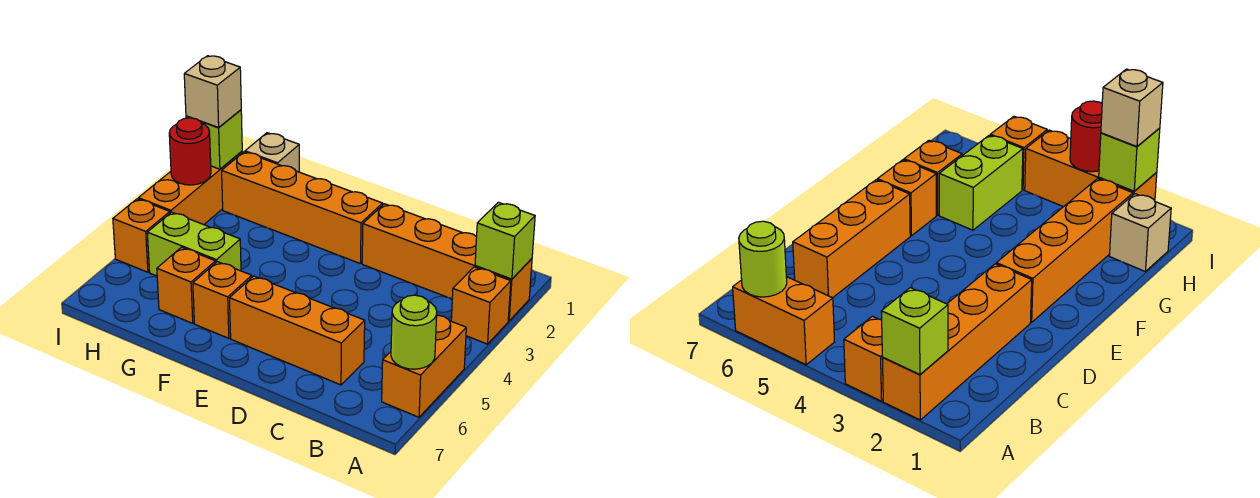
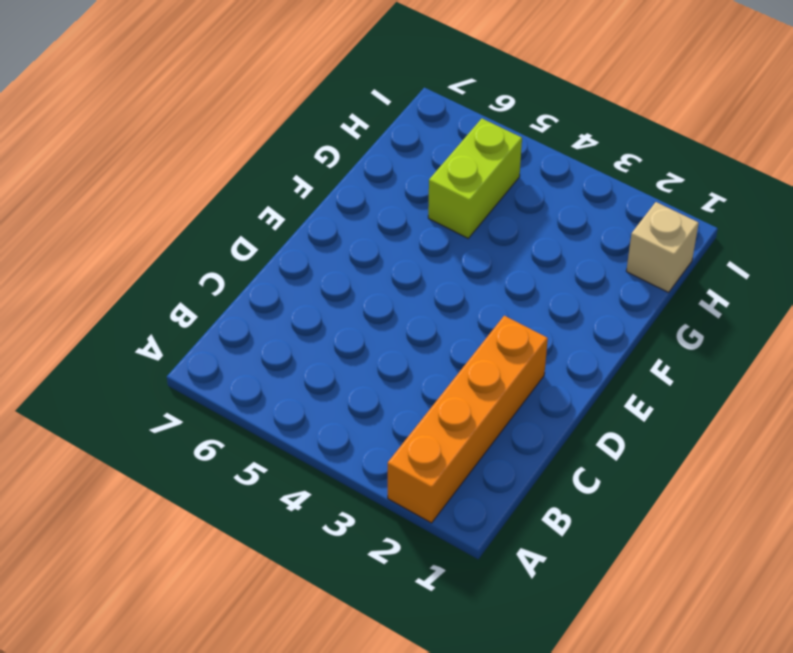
none -> orange brick A3 level 1
none -> orange brick A5:A6 level 1
none -> orange brick C6:E6 level 1

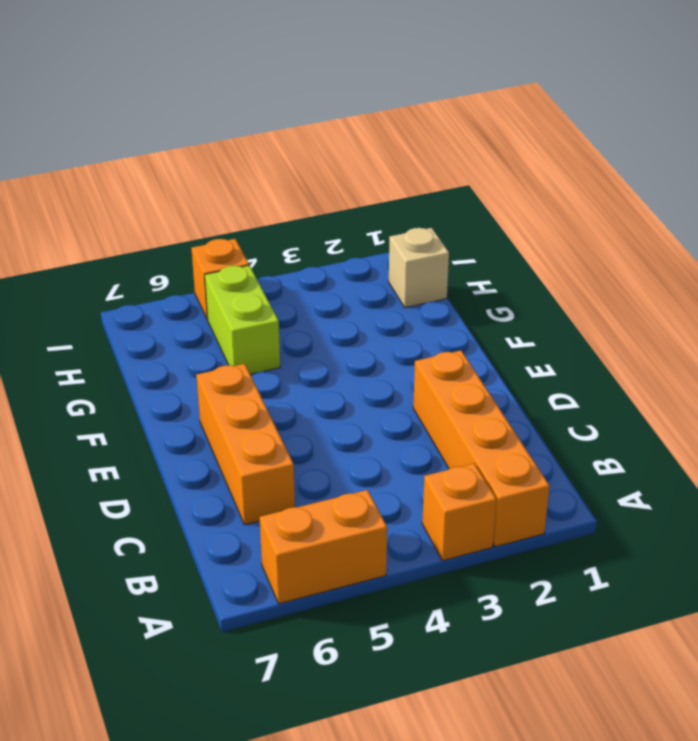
none -> orange brick E2:H2 level 1
none -> orange brick F6 level 1
none -> orange brick G6 level 1

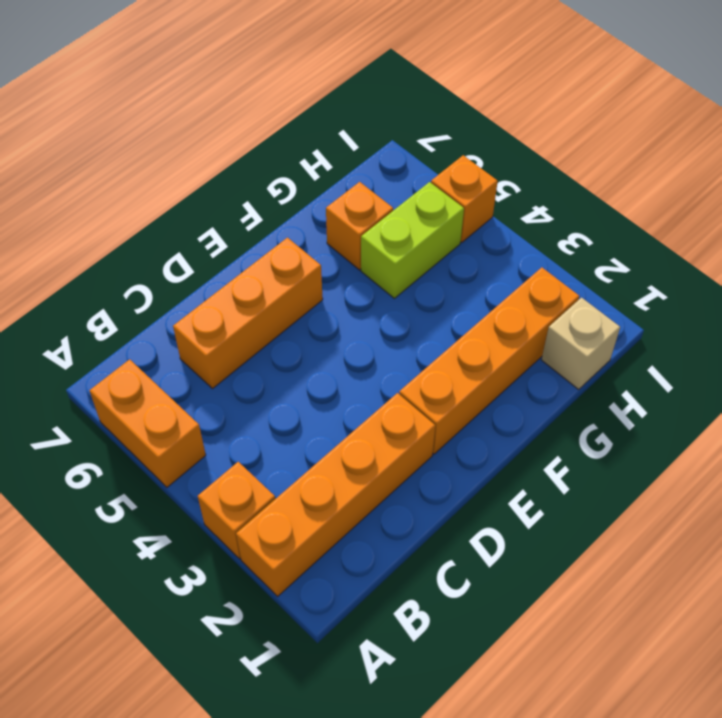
none -> orange brick F6 level 1
none -> orange brick I2:I4 level 1
none -> lime brick A2 level 2

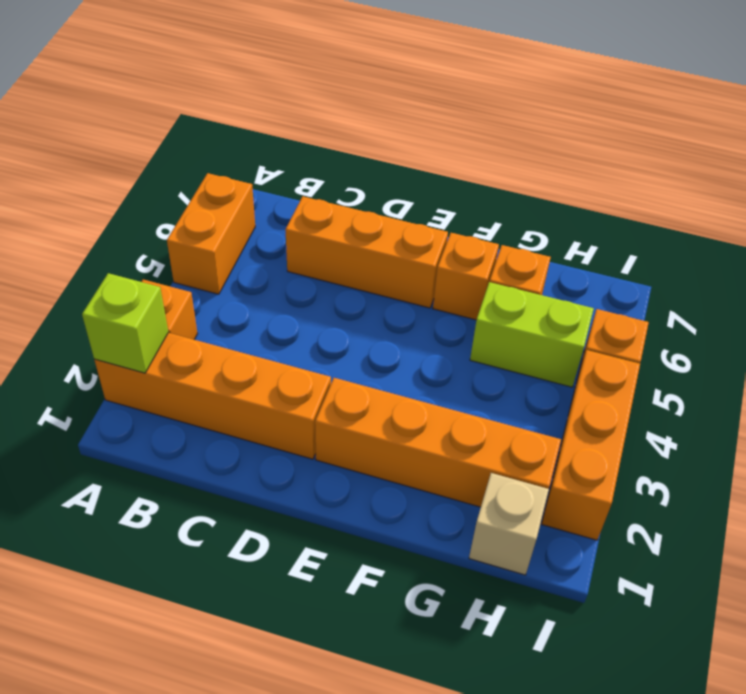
none -> lime round brick A6 level 2
none -> lime brick I2 level 2
none -> red round brick I3 level 2

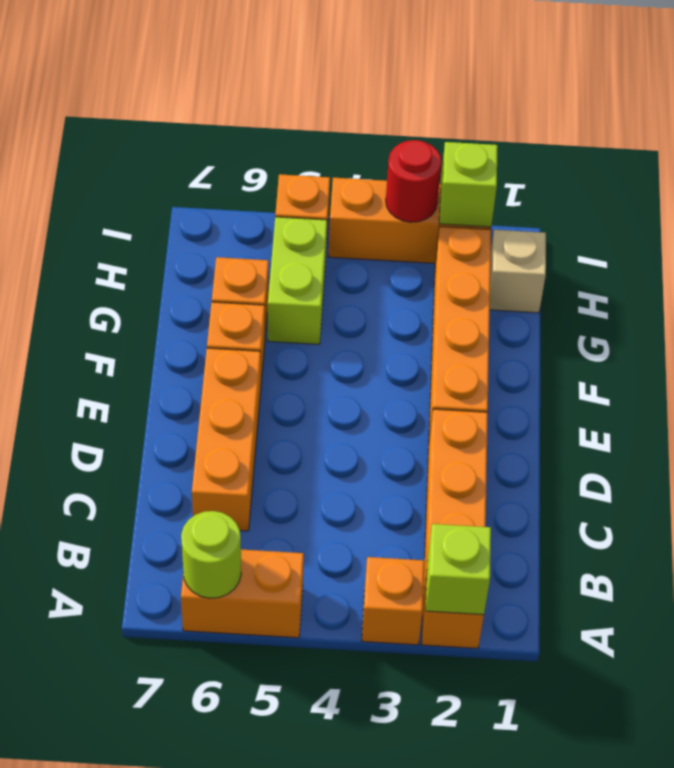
none -> tan brick I2 level 3

